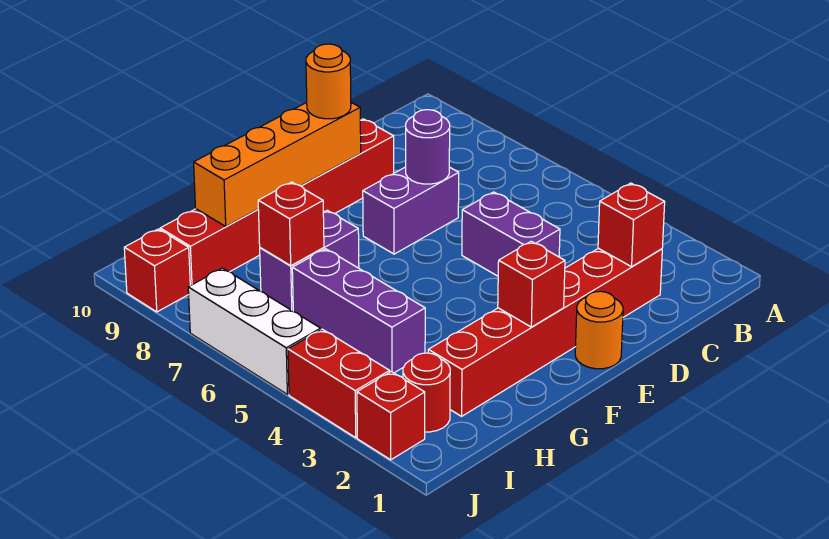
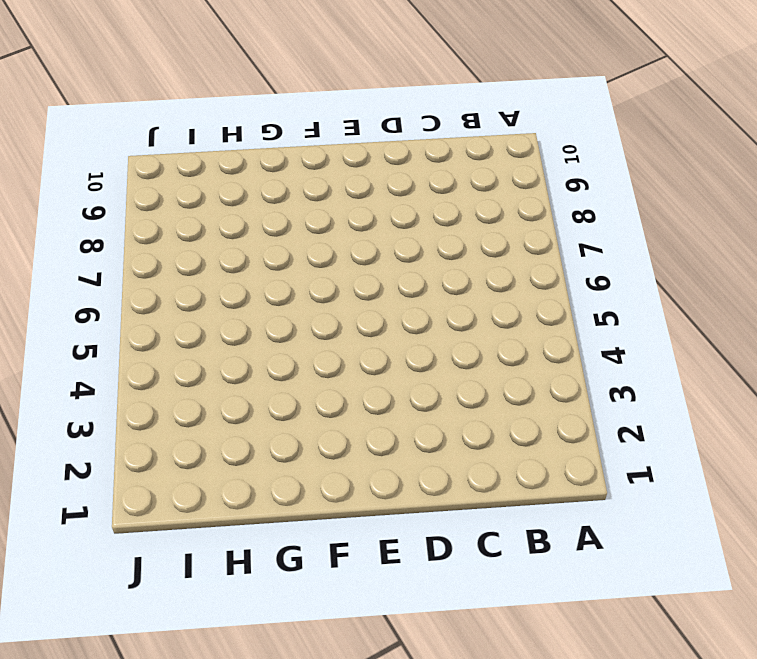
none -> red brick C2:H2 level 1
none -> purple brick D4:D5 level 1
none -> purple brick D7:E7 level 1

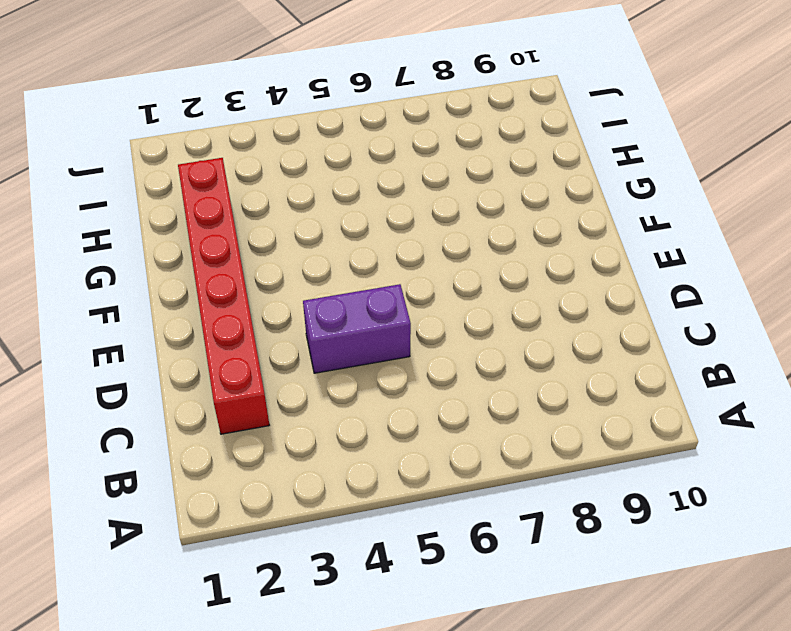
none -> purple brick D7:E7 level 1
none -> red brick D9:I9 level 1
none -> orange round brick E1 level 1

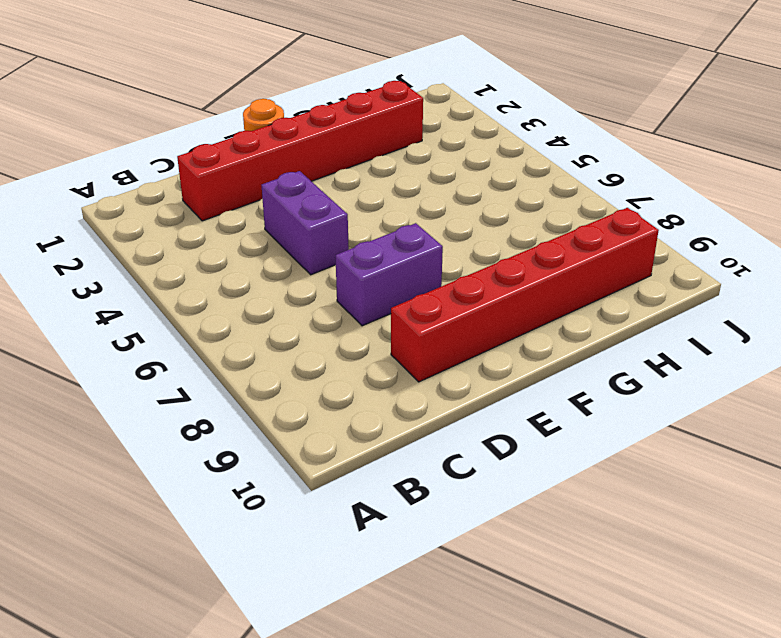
none -> purple brick G7:H7 level 1
none -> purple brick H4:H6 level 1
none -> red round brick I2 level 1

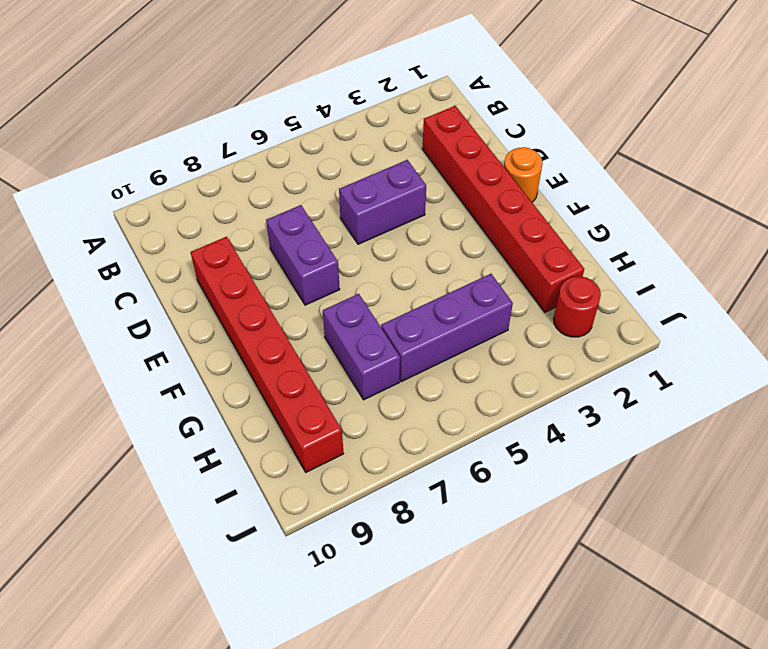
none -> red brick J2 level 1
none -> red brick J3:J4 level 1
none -> white brick J5:J7 level 1

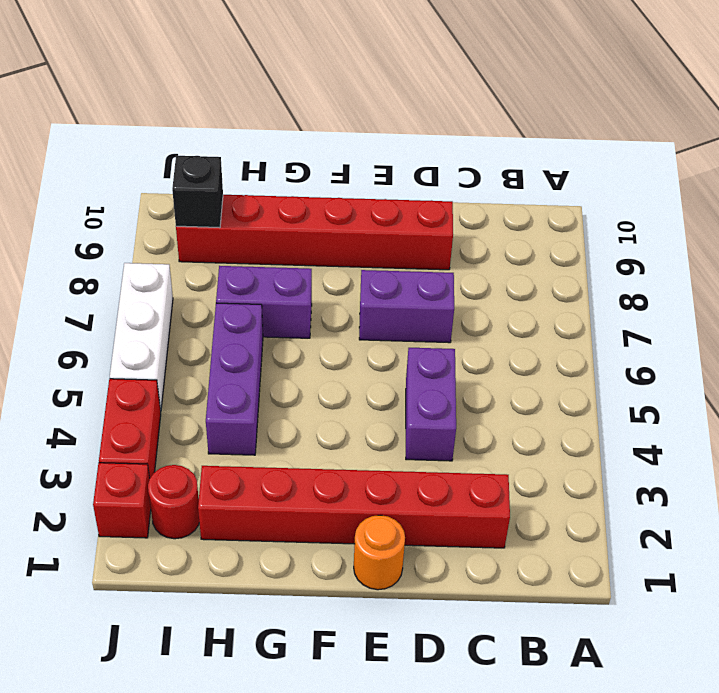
black brick I9 level 2 -> none
none -> red brick J9 level 1
none -> red brick C2 level 2
none -> purple round brick D7 level 2

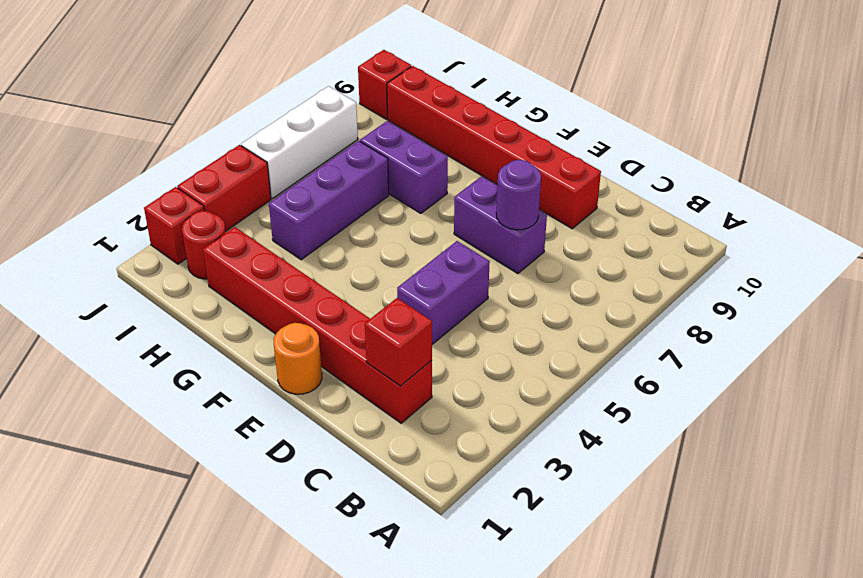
none -> orange brick E9:H9 level 2
none -> red brick F2 level 2
none -> red brick H7 level 2

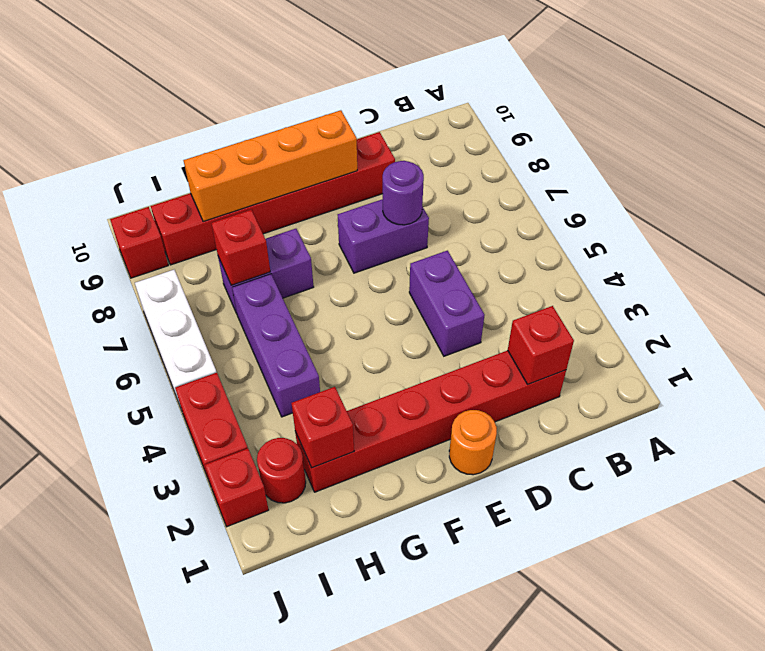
red brick H2 level 2 -> red brick F2 level 2
none -> orange round brick E9 level 3

